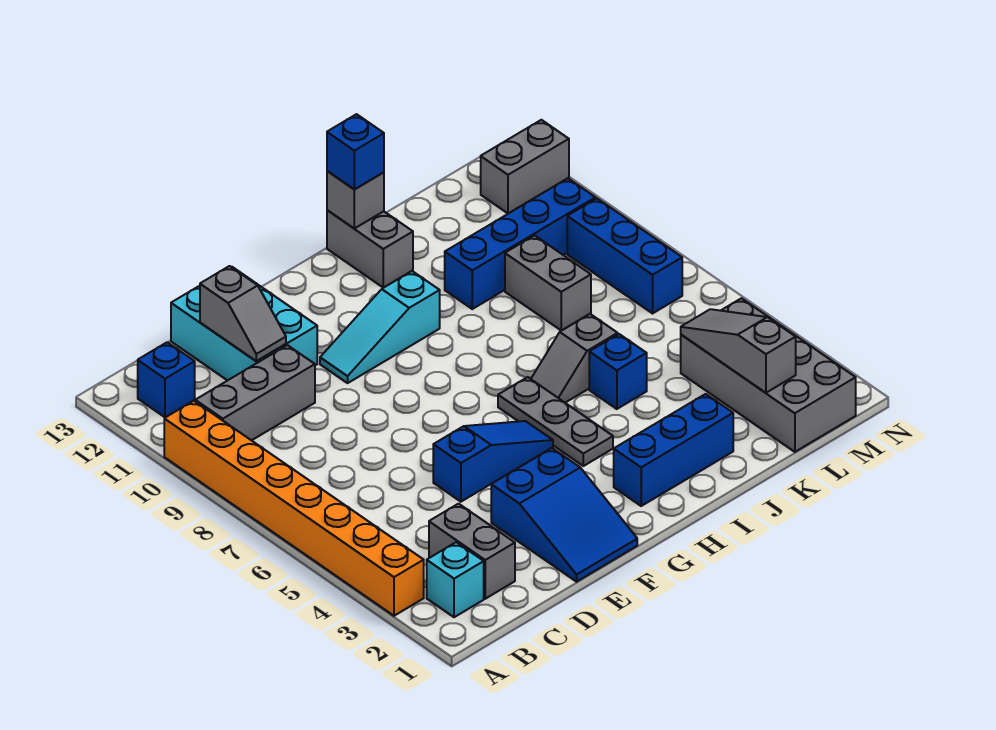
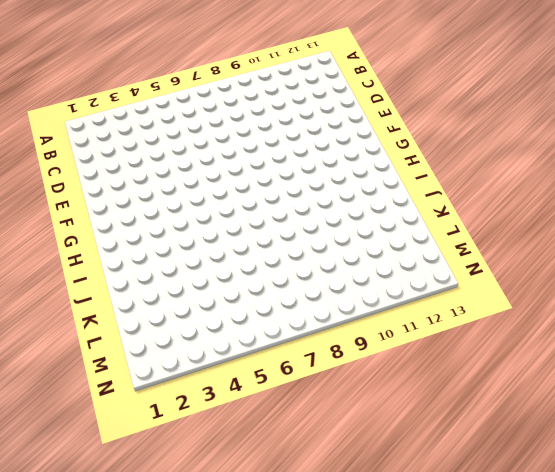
none -> orange brick A3:A10 level 1
none -> cyan brick B2 level 1
none -> grey brick B10:D10 level 1

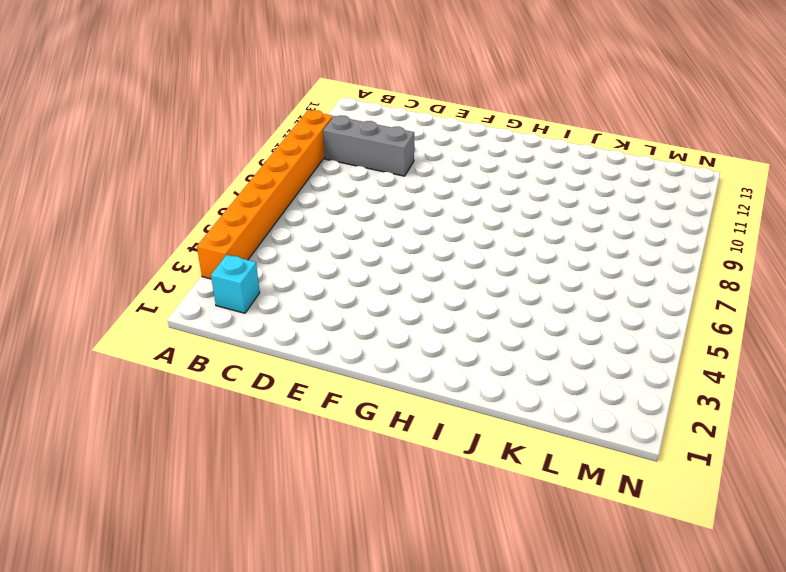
none -> blue brick B12 level 1
none -> grey brick C2:C3 level 1
none -> cyan brick D11:E13 level 1

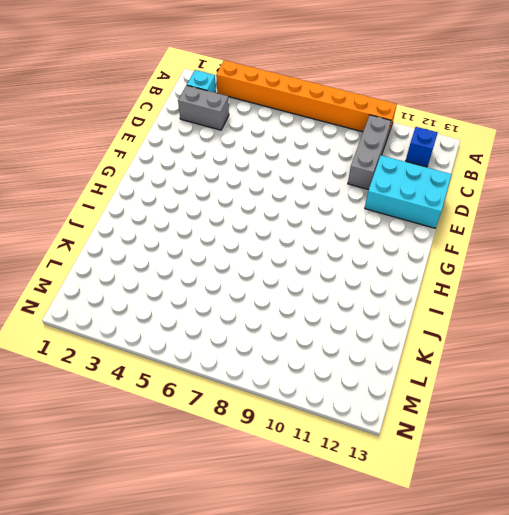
none -> blue slope E1:F3 level 1 top 3
none -> blue slope E5:G5 level 1 top E
none -> cyan slope F10:H10 level 1 top H

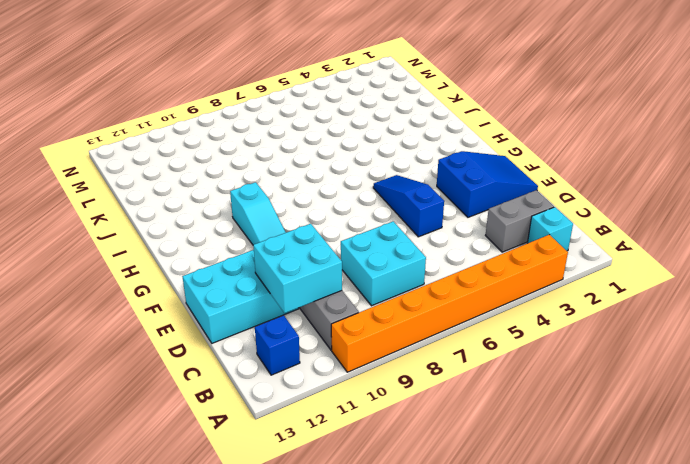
cyan brick C7:D8 level 1 -> none
cyan brick C10:D11 level 2 -> grey slope D11:D12 level 2 top 12
none -> blue brick H2:J2 level 1
none -> grey plate H4:H6 level 1
none -> grey slope I6:J6 level 1 top J

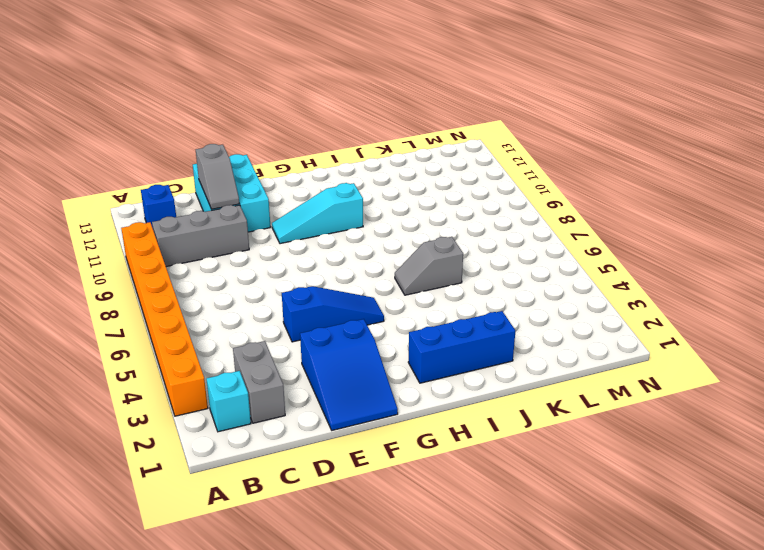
none -> grey plate H4:H6 level 1
none -> grey brick I12:I13 level 1
none -> blue brick J5 level 1

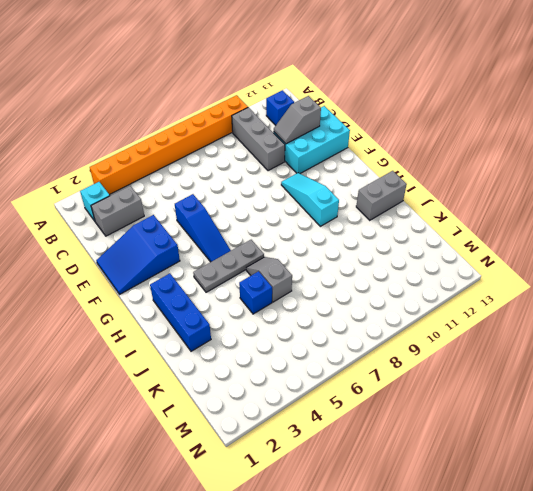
none -> blue brick J10:M10 level 1
none -> grey brick K8:K9 level 1
none -> grey brick L1:M4 level 1

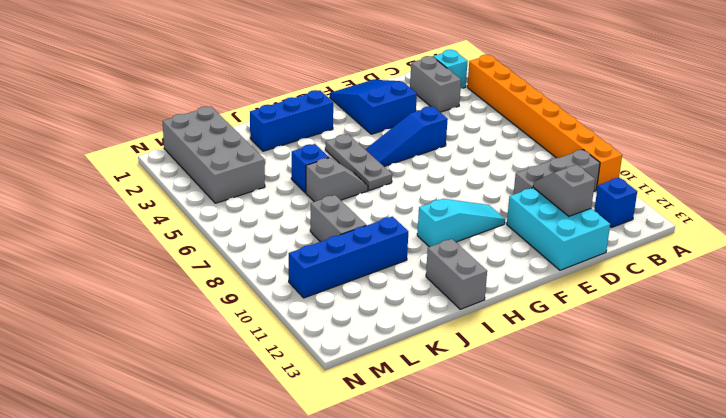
none -> blue brick M7:M9 level 1
none -> grey brick M12:N12 level 1
none -> grey brick I13 level 2

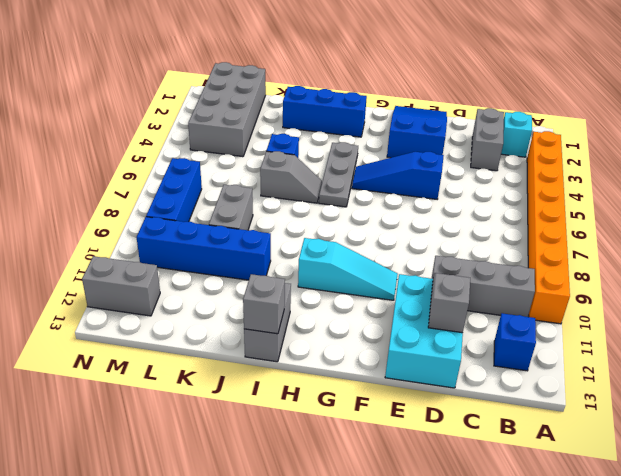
none -> grey slope L2:L4 level 2 top 2
none -> blue brick I13 level 3

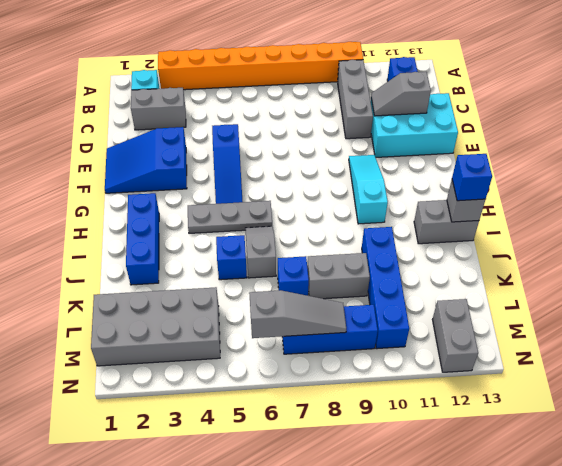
blue brick K7 level 1 -> none
grey slope M6:M8 level 2 top 6 -> grey slope L2:L4 level 2 top 2

